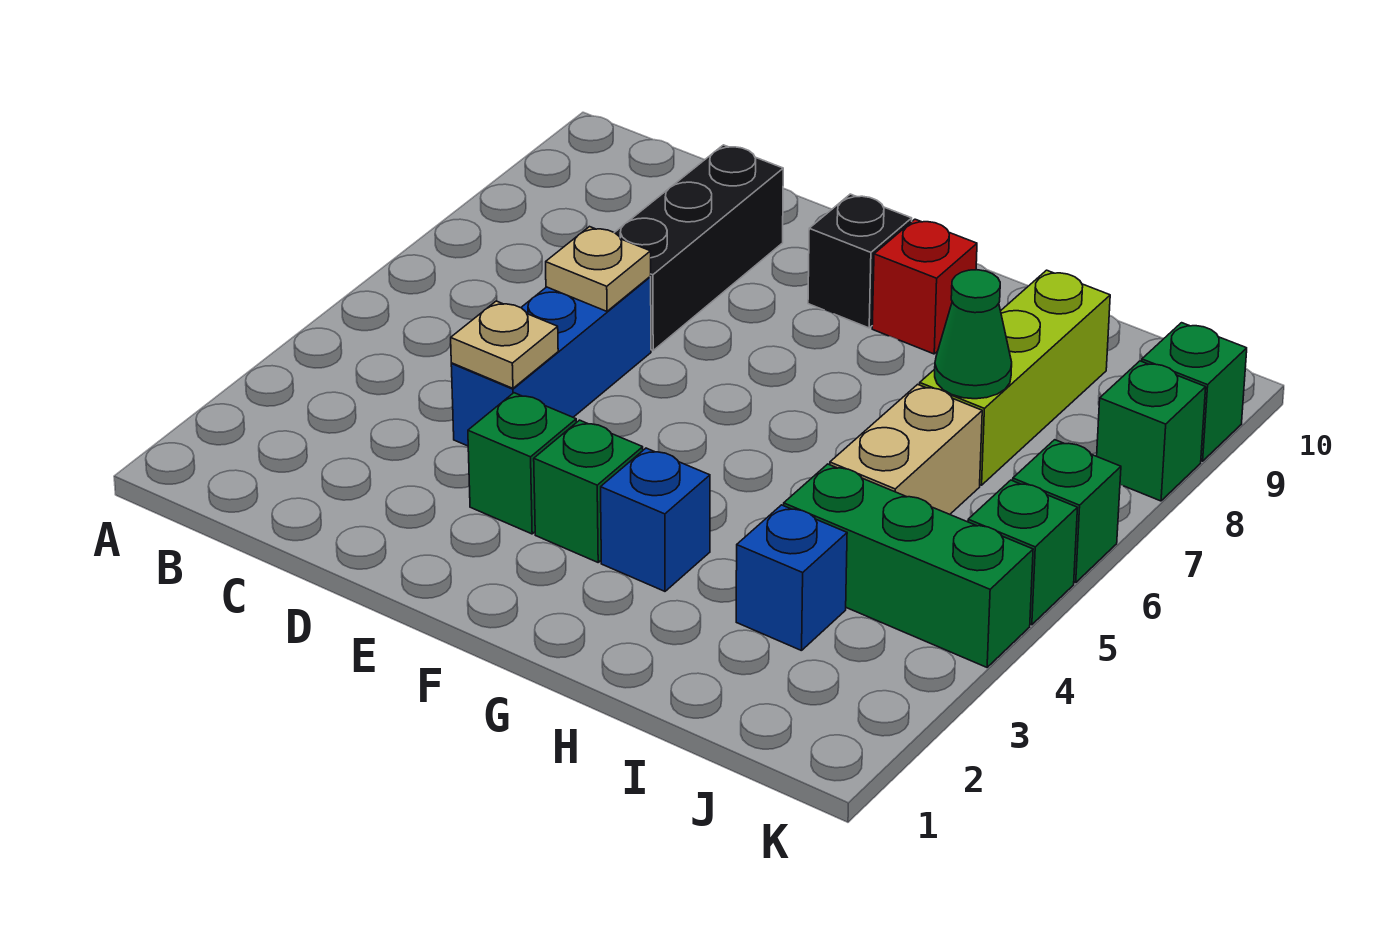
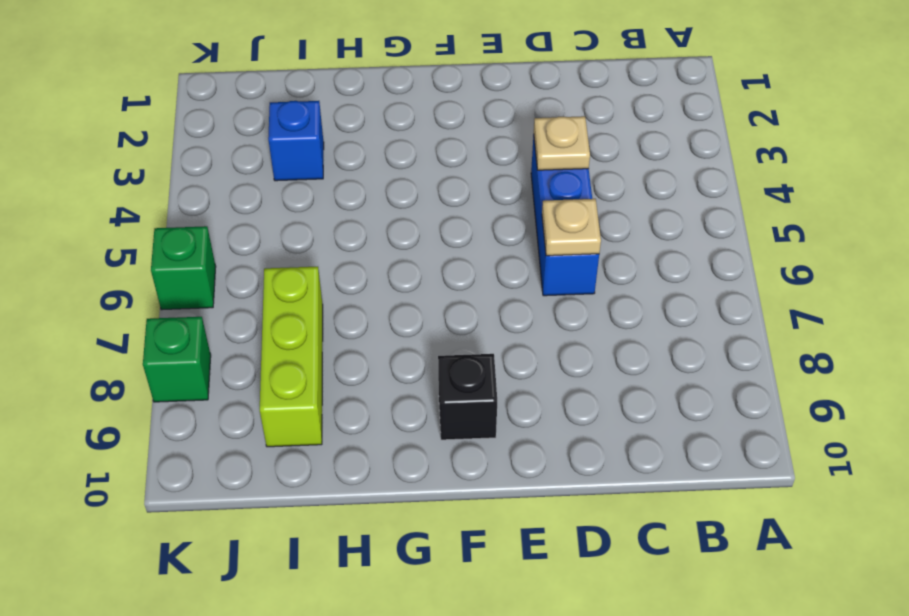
none -> black brick D7:D9 level 1
none -> green brick E3 level 1
none -> green brick F3 level 1

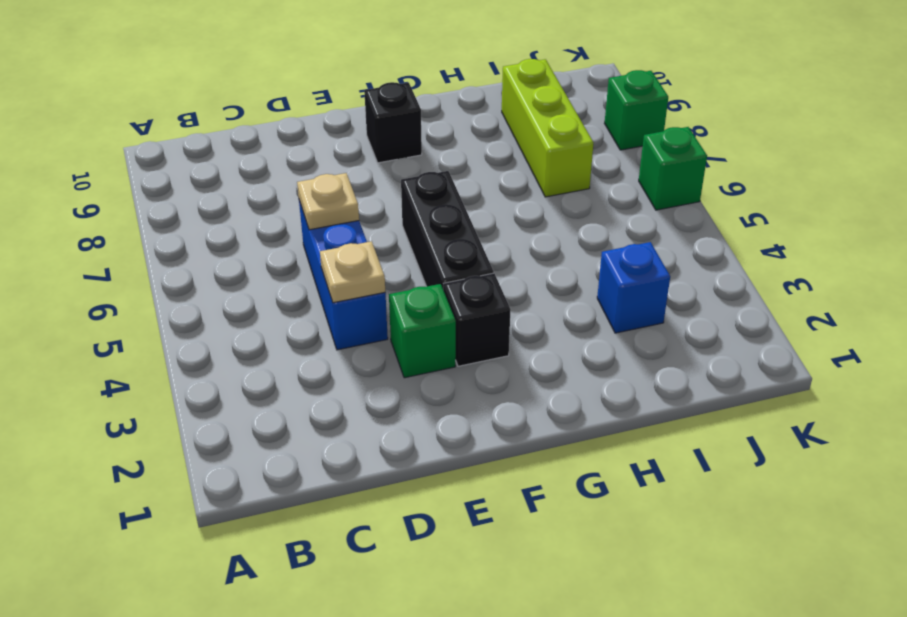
black brick F3 level 1 -> green brick F3 level 1
black brick F4:F6 level 1 -> black brick D7:D9 level 1
none -> blue brick G3 level 1
none -> red brick G9 level 1
none -> green brick I4:K4 level 1

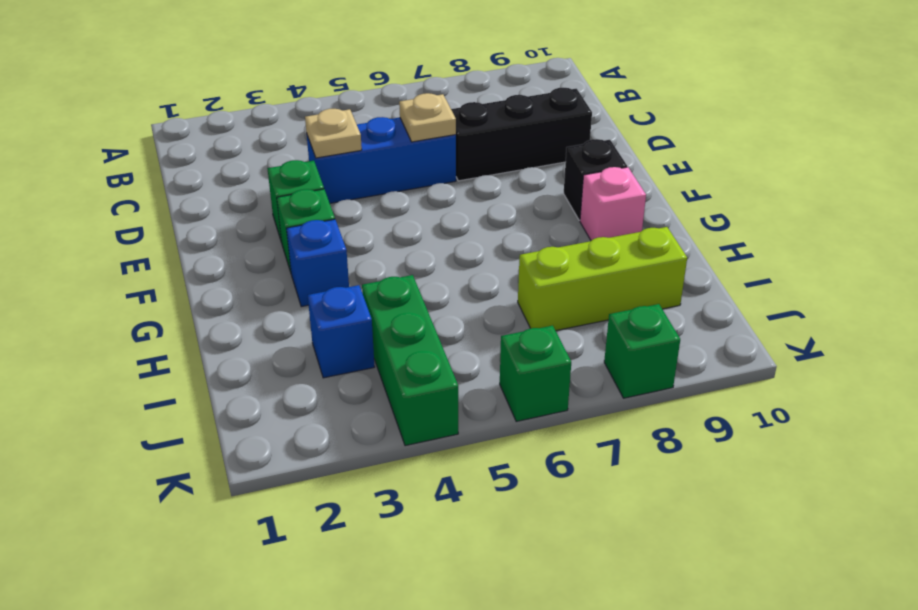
pink brick G9 level 1 -> red brick G9 level 1
none -> tan brick I5:I6 level 1
none -> green brick K5 level 1
none -> green brick K9 level 1

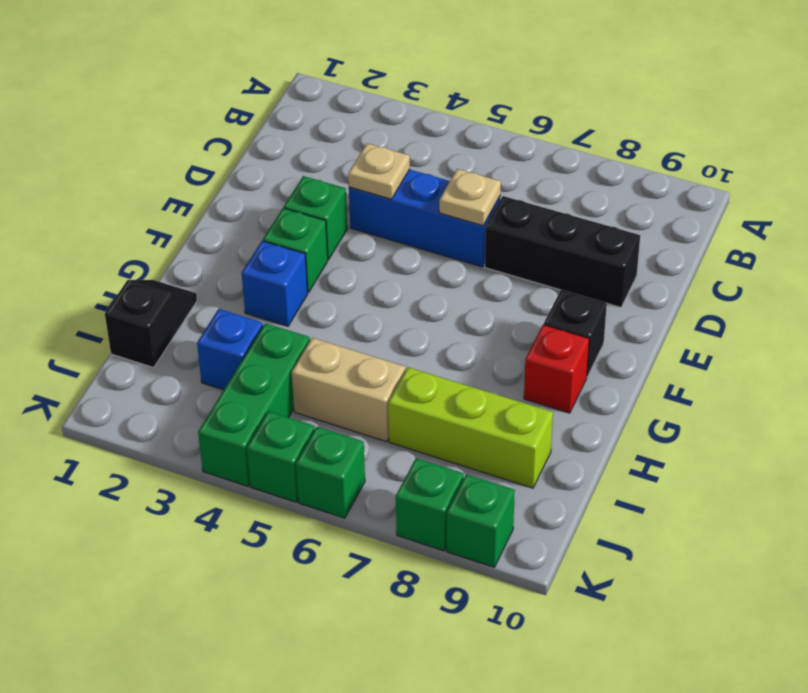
black slope H1:I1 level 1 top I -> none
none -> green cone I7 level 2

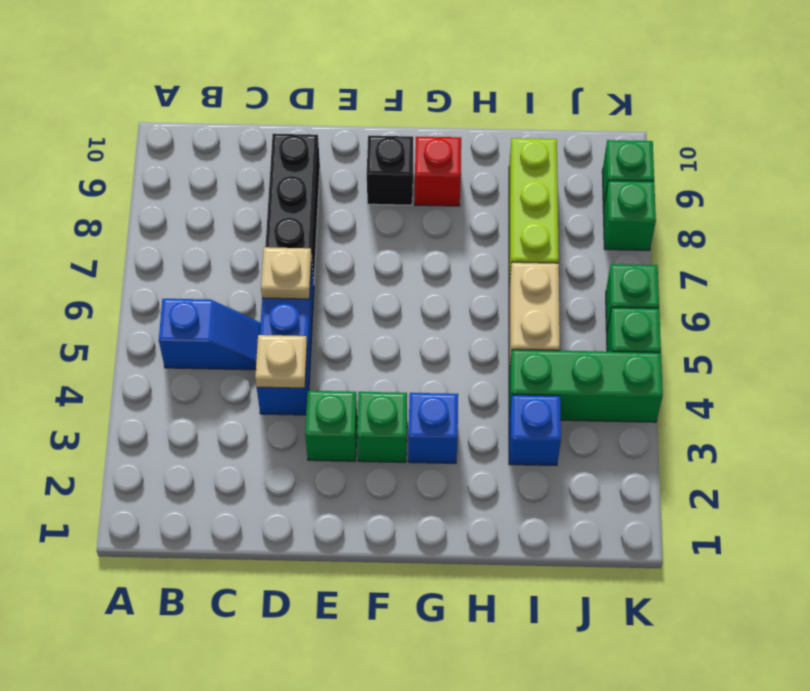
blue slope B5:C5 level 1 top B -> none
none -> green cone I7 level 2

